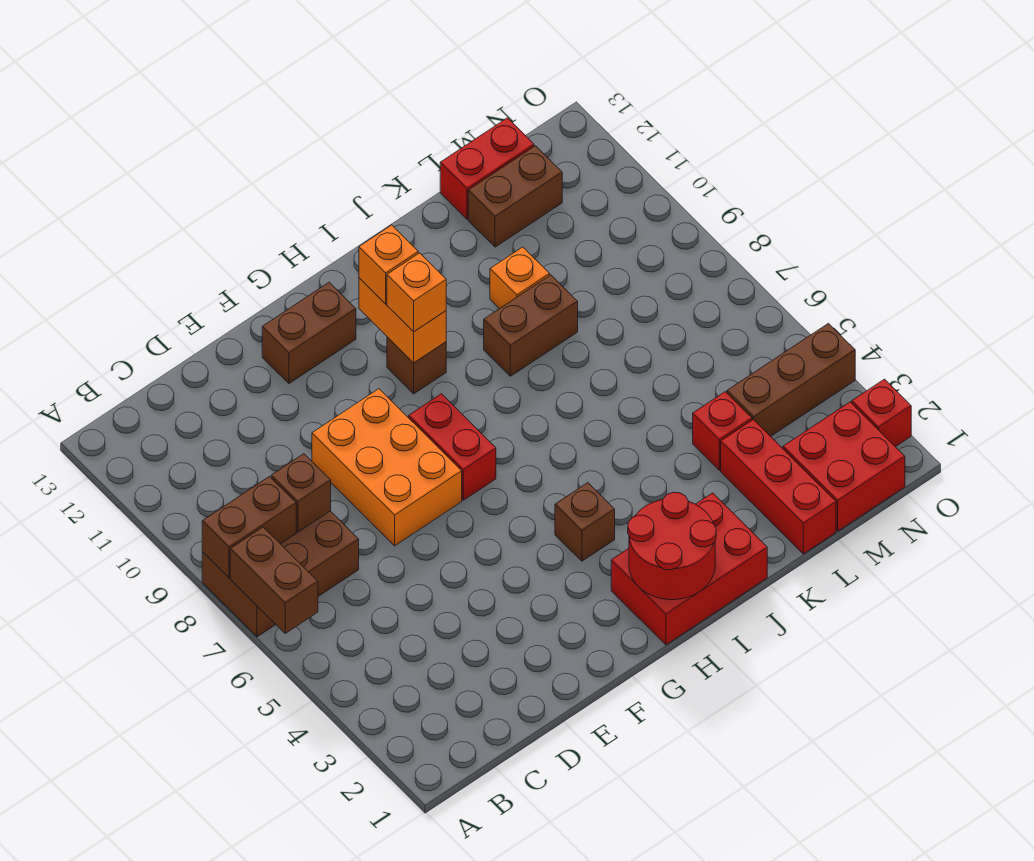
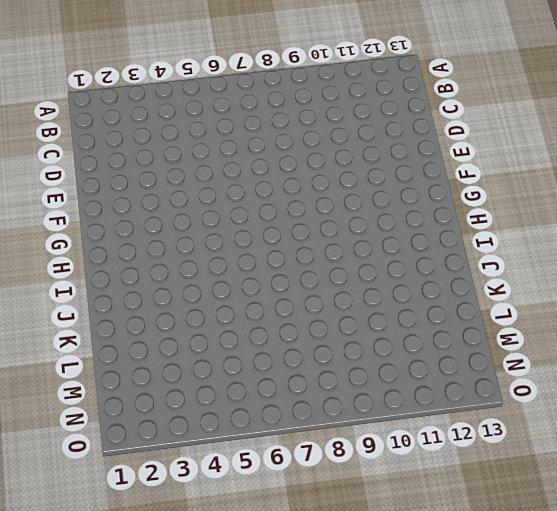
none -> brown brick A7:C8 level 1
none -> orange brick E7:F9 level 1
none -> brown brick F12:G12 level 1

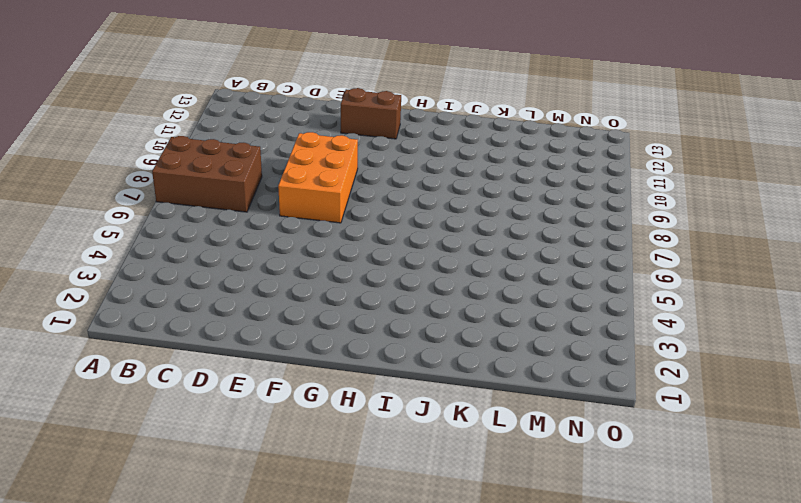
none -> red brick G7:G8 level 1
none -> red brick H1:J2 level 1
none -> brown brick H4 level 1

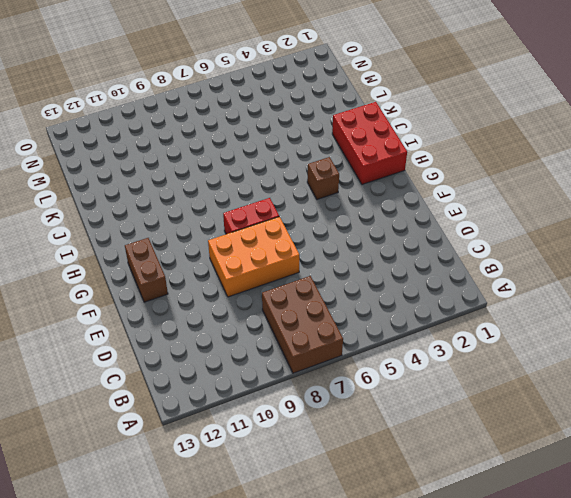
none -> brown brick H10 level 1
none -> brown brick J9:K9 level 1
none -> orange brick K10 level 1

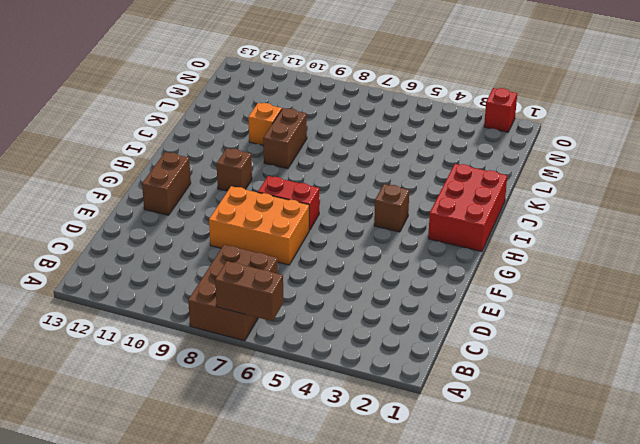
none -> red brick L1:L3 level 1
none -> red brick L4 level 1
none -> brown brick L12:M12 level 1

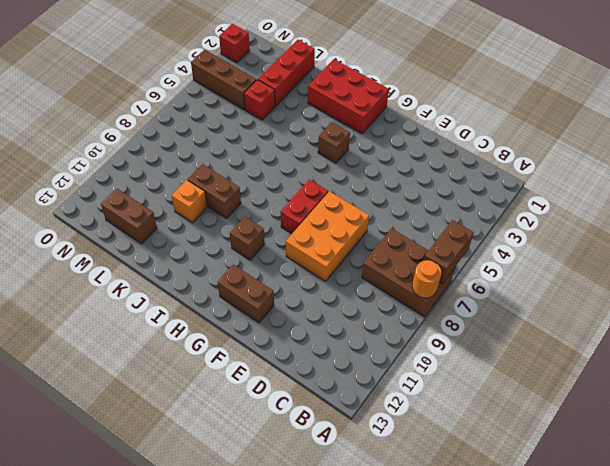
orange round brick A8 level 2 -> brown brick A8:B8 level 2
none -> red brick L13:M13 level 1
none -> red brick M1:N2 level 1
none -> brown brick C8 level 2

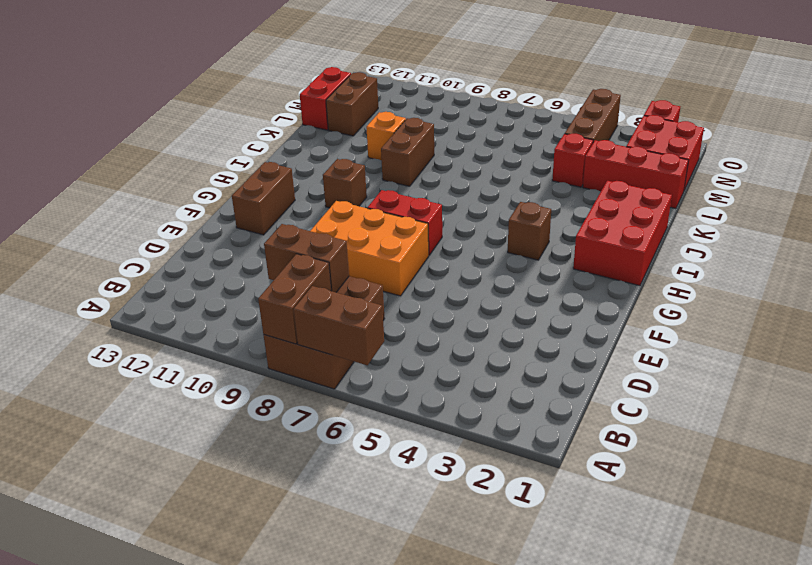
brown brick C8:C9 level 2 -> brown brick C8 level 2
none -> red round brick H1:I2 level 2
none -> orange brick H10:H11 level 2
none -> orange brick H10 level 3

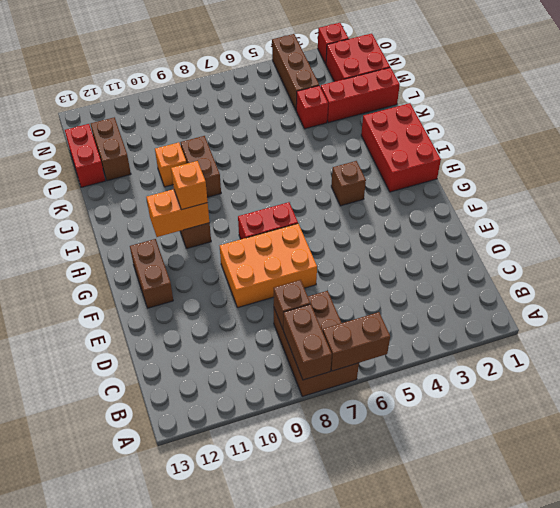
none -> red round brick H1:I2 level 2
none -> orange brick H11 level 3

